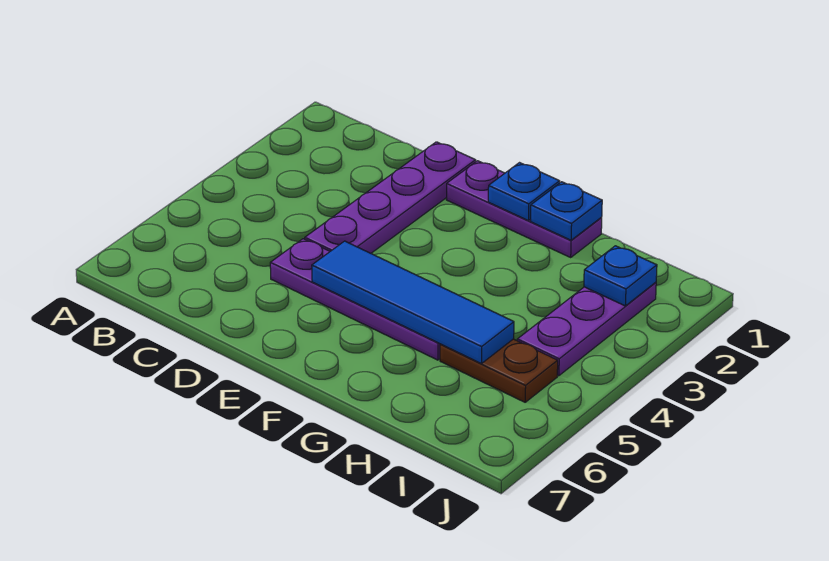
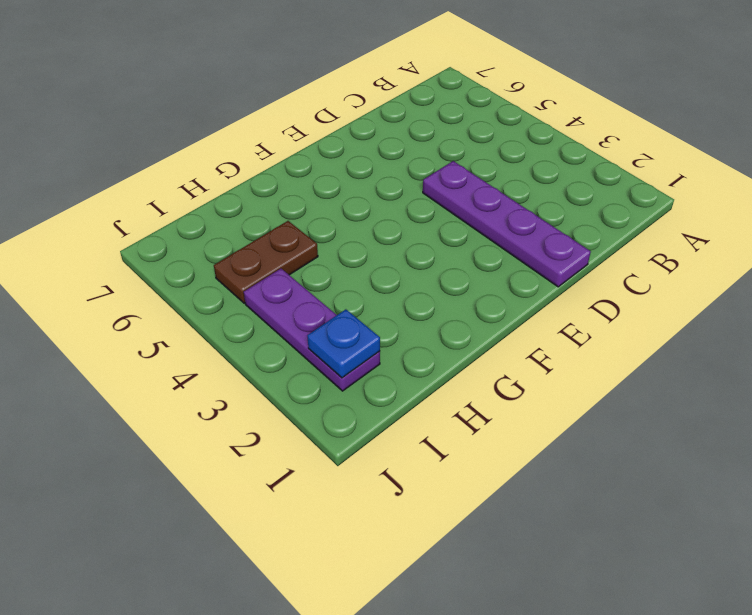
none -> purple plate D5:G5 level 1
none -> purple plate E1:G1 level 1

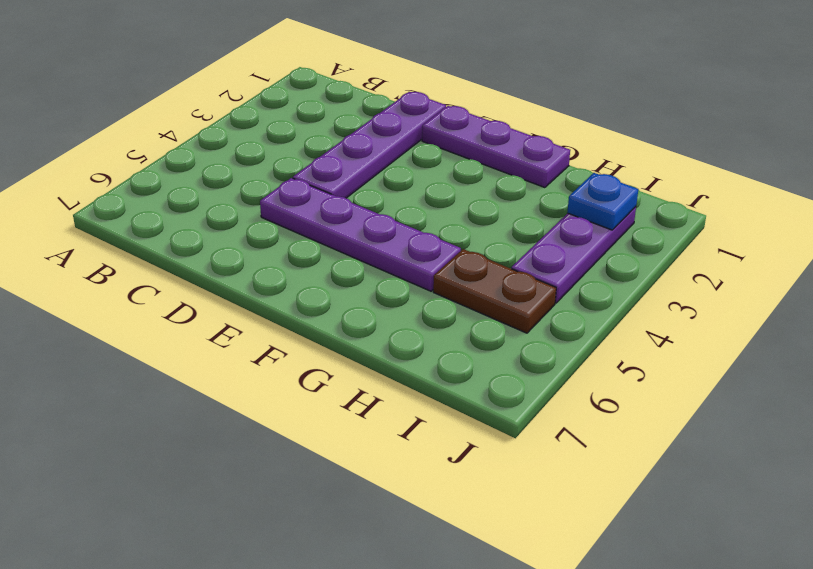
none -> blue tile E5:H5 level 2
none -> blue plate F1 level 2

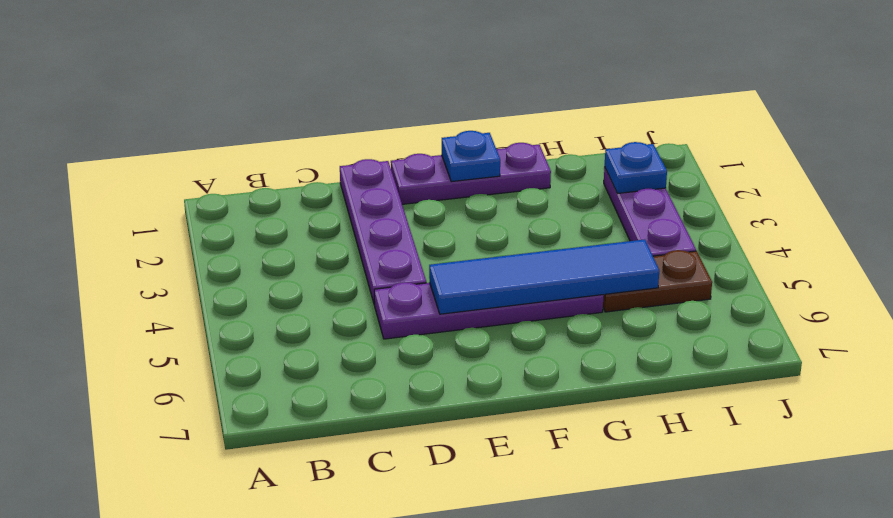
none -> blue plate G1 level 2

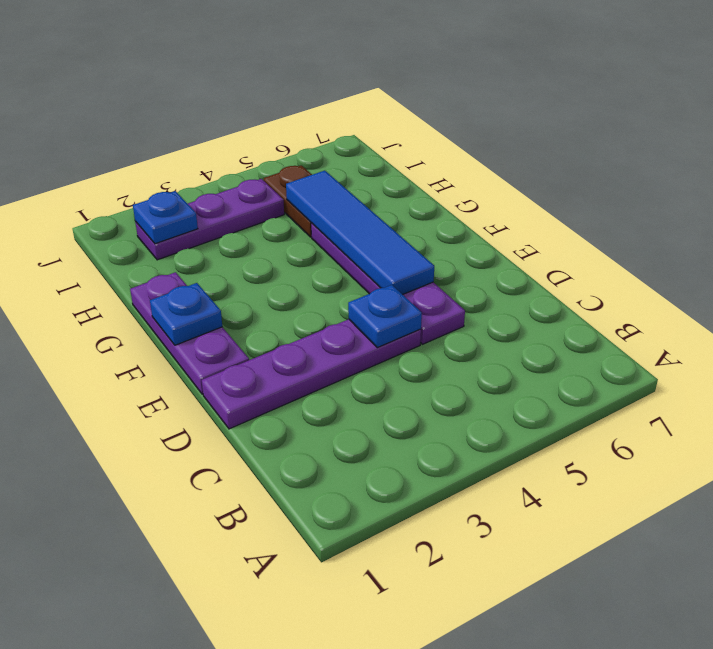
blue plate D4 level 2 -> blue plate G1 level 2

